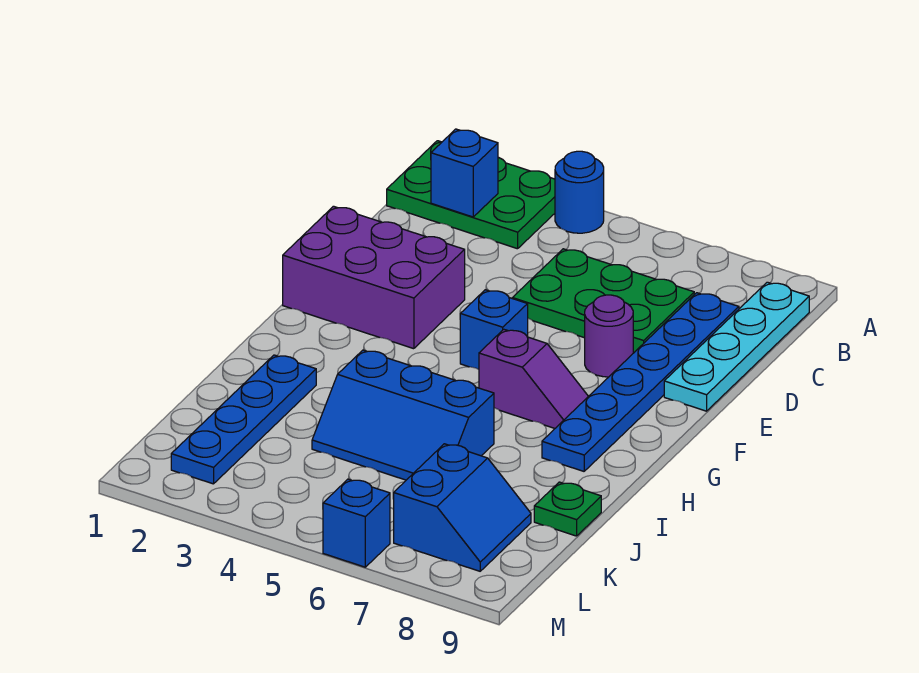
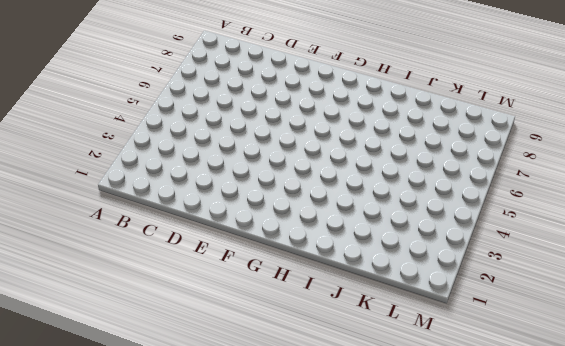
none -> green plate A1:B3 level 1
none -> blue round brick A4 level 1
none -> cyan plate B9:E9 level 1

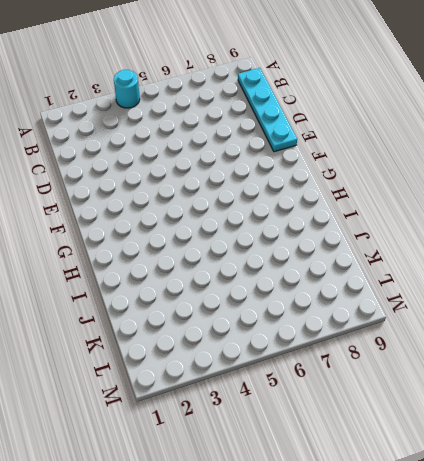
cyan round brick A4 level 1 -> blue round brick A4 level 1
none -> green plate A1:B3 level 1
none -> green plate C5:D7 level 1
none -> blue plate C8:H8 level 1

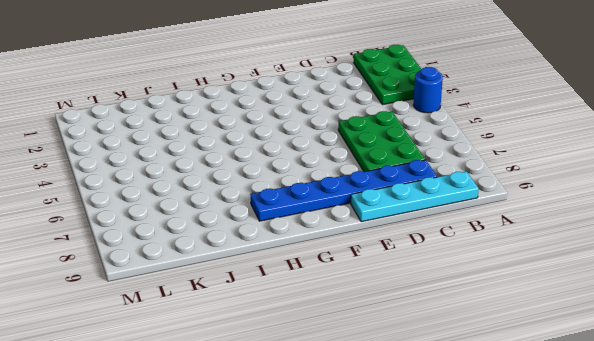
none -> purple brick E1:F3 level 1
none -> purple round brick E7 level 1
none -> blue brick F5 level 1

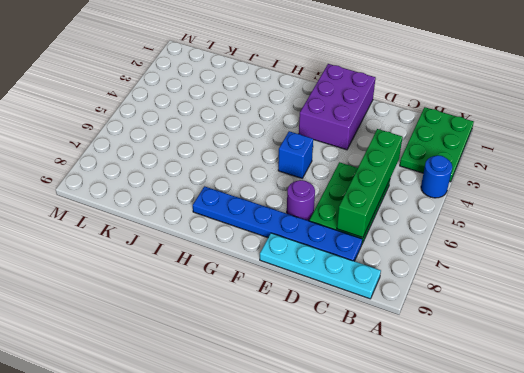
green brick C4:C7 level 2 -> none
none -> purple slope G6:G7 level 1 top 6
none -> blue plate I2:L2 level 1
none -> blue slope I4:J6 level 1 top I

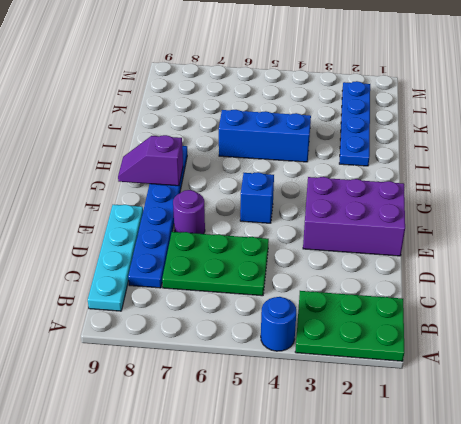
purple slope G8:G9 level 2 top 8 -> purple slope G6:G7 level 1 top 6
none -> green plate J9 level 1
none -> blue slope K7:L8 level 1 top 7
none -> blue brick M6 level 1

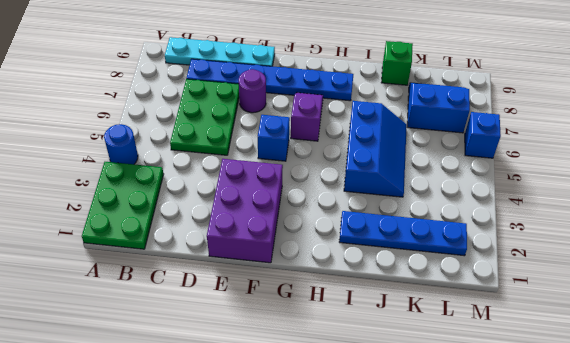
green brick J9 level 1 -> green plate J9 level 1
none -> blue brick B2 level 2

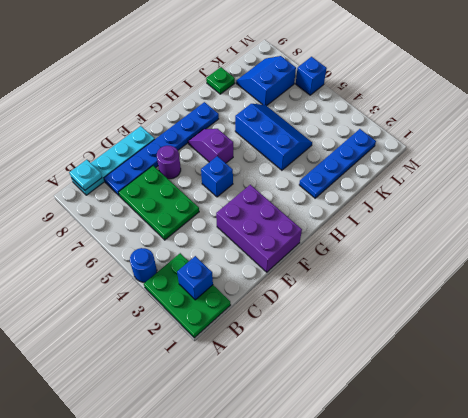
cyan plate B9 level 2 -> none

